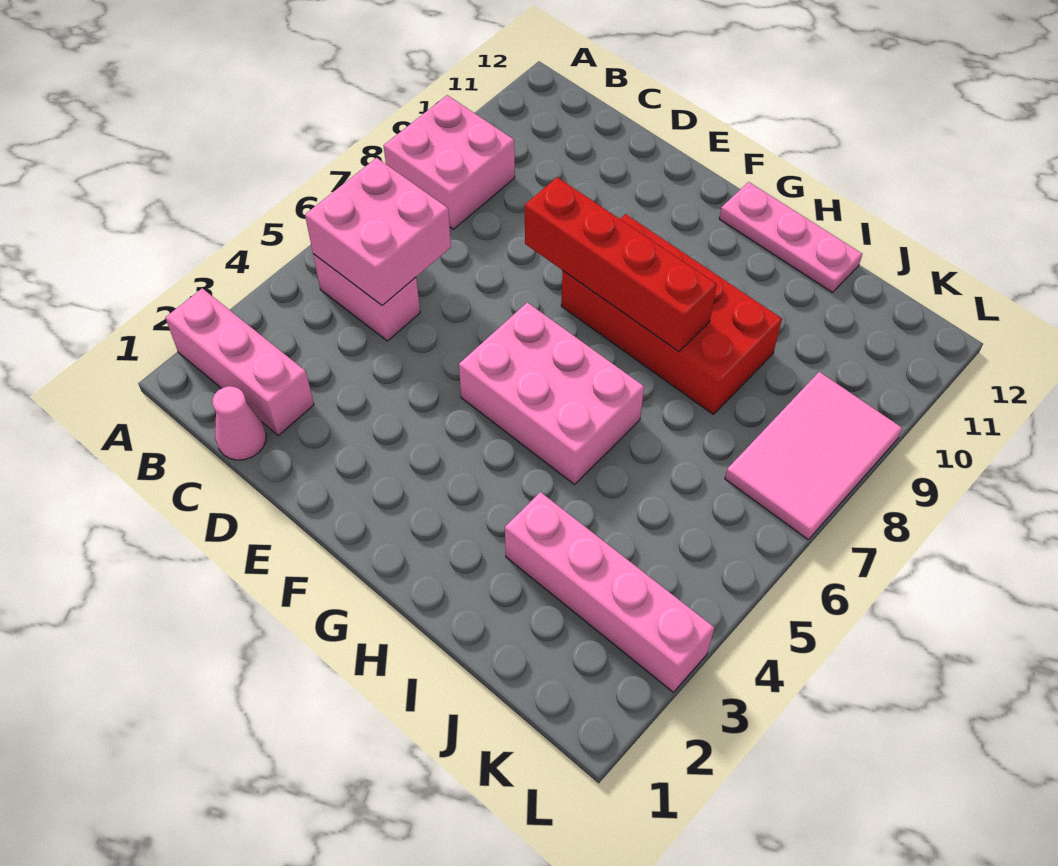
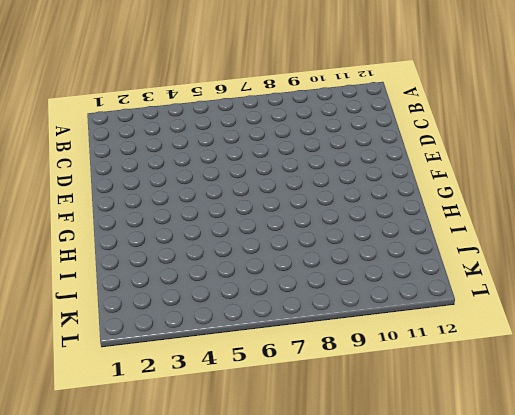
none -> pink brick A2:C2 level 1
none -> pink brick A8:B9 level 1

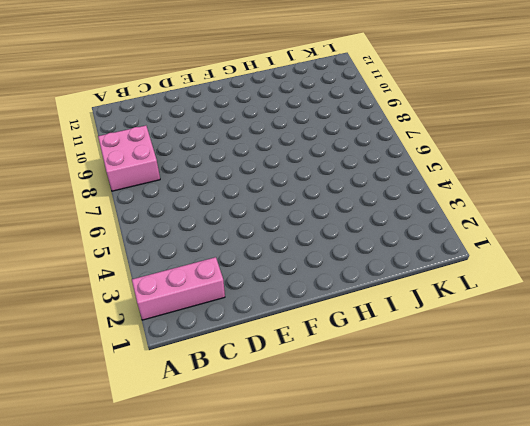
none -> pink brick B5:C5 level 1
none -> pink cone C1 level 1

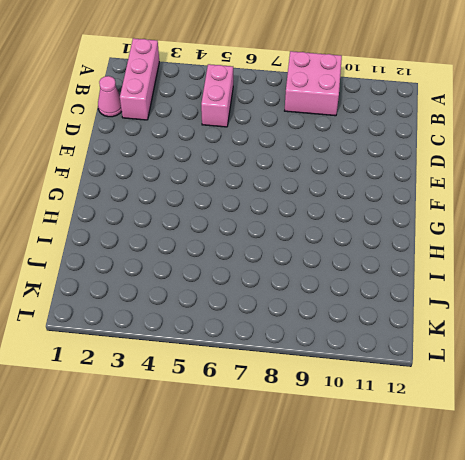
none -> pink brick F5:H6 level 1
none -> red brick F8:I9 level 1

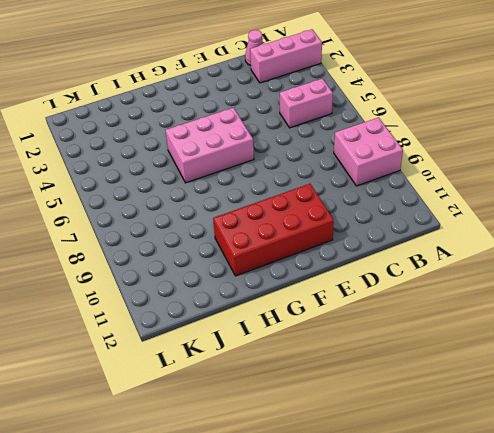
red brick E10:H11 level 1 -> red brick F8:I9 level 1
none -> pink plate G12:I12 level 1
none -> pink brick I3:L3 level 1

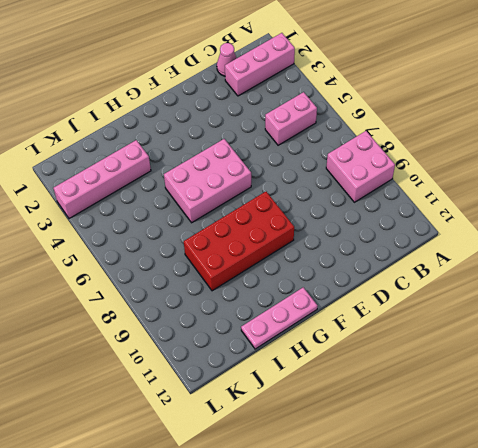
none -> pink tile K7:L9 level 1
none -> pink brick B5:C6 level 2

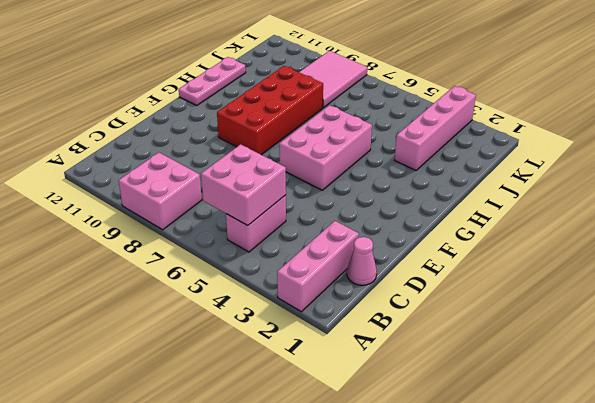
pink tile J8:L9 level 1 -> pink tile K7:L9 level 1
none -> red brick E8:H8 level 2

